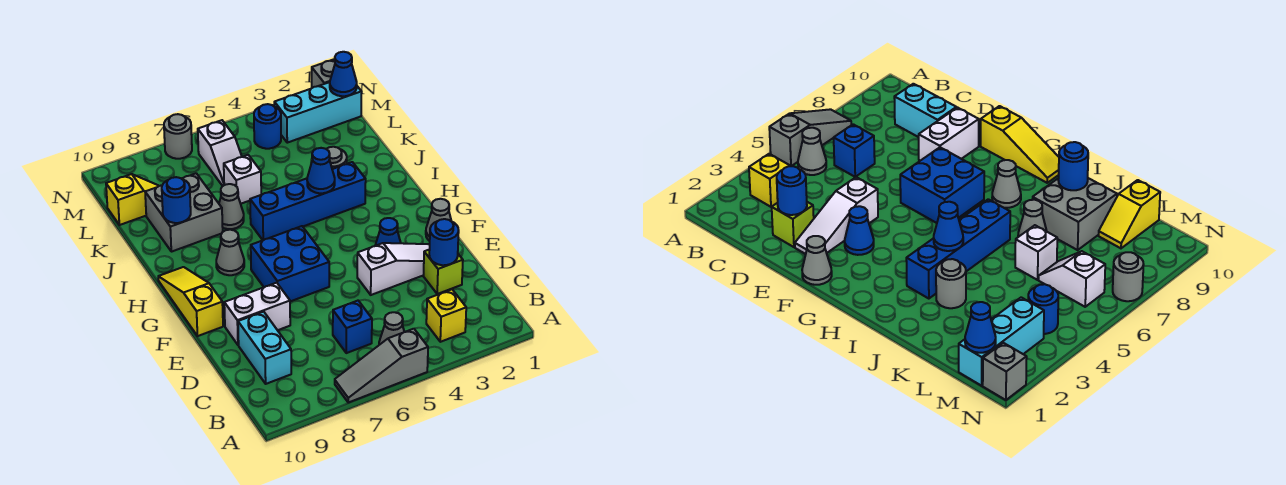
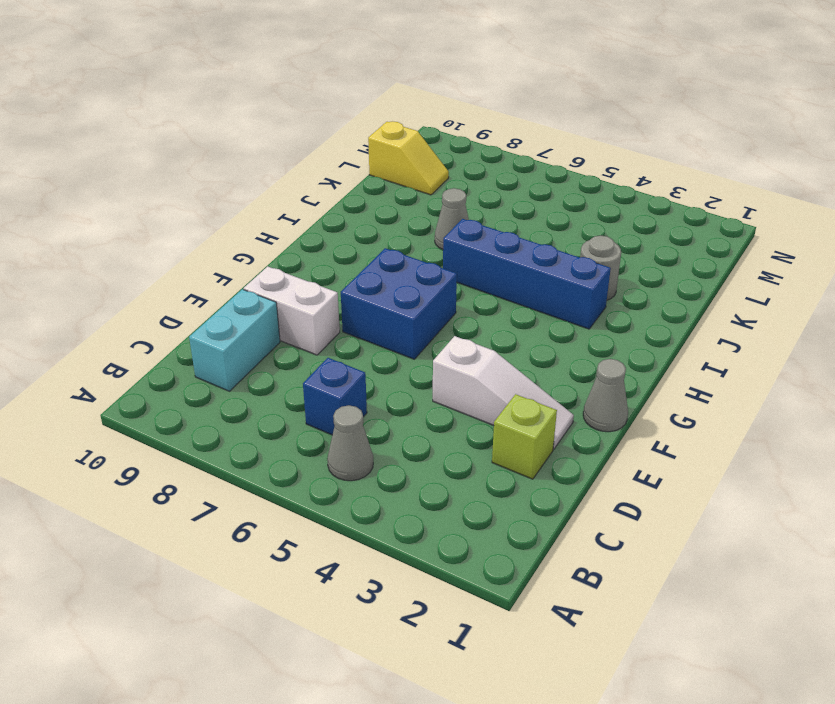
none -> grey slope A5:A7 level 1 top 5
none -> yellow brick B3 level 1
none -> blue cone F3 level 1

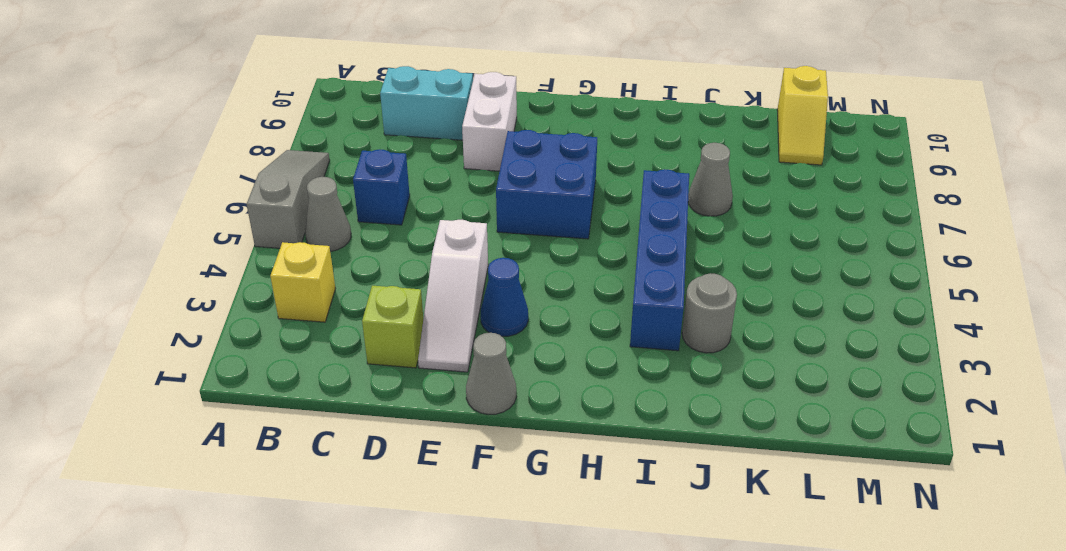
none -> yellow slope F10:H10 level 1 top F
none -> grey cone H8 level 1
none -> grey brick J8:K9 level 1

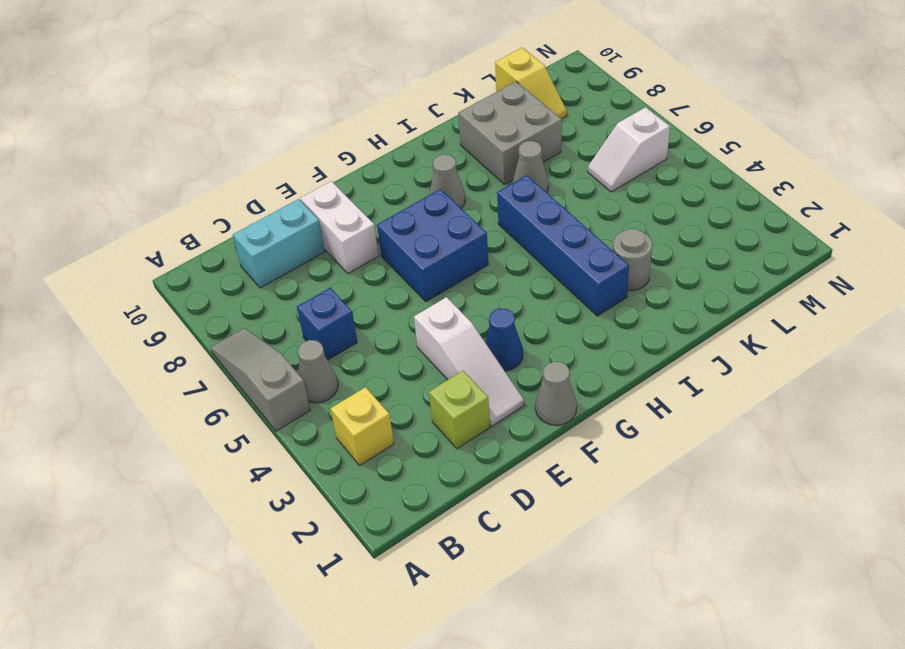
none -> yellow slope F10:H10 level 1 top F
none -> white brick K6 level 1
none -> cyan brick M1:M3 level 1

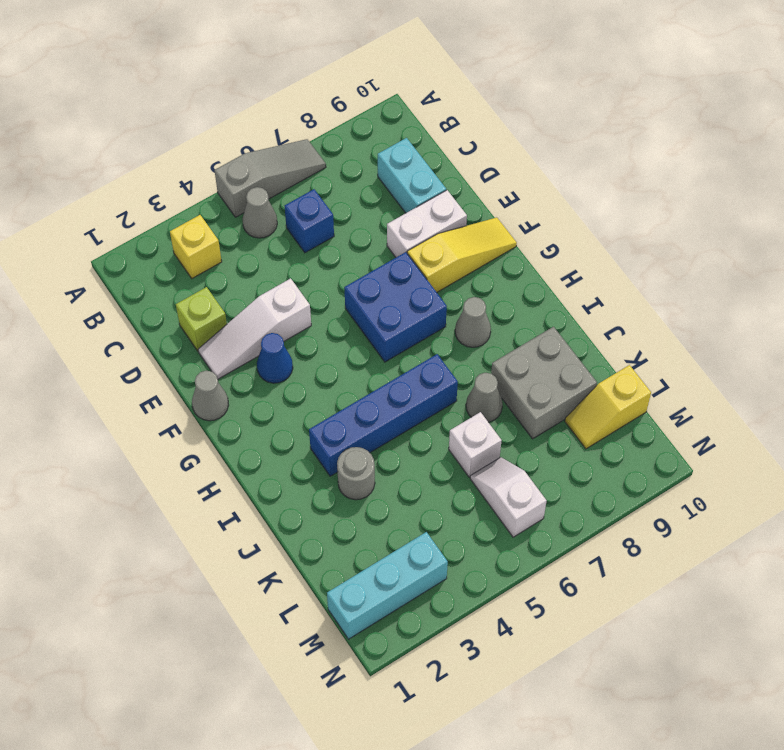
yellow slope F8:F10 level 1 top 8 -> yellow slope F10:H10 level 1 top F
none -> blue round brick M4 level 1
none -> grey brick N1 level 1
none -> grey round brick N7 level 1

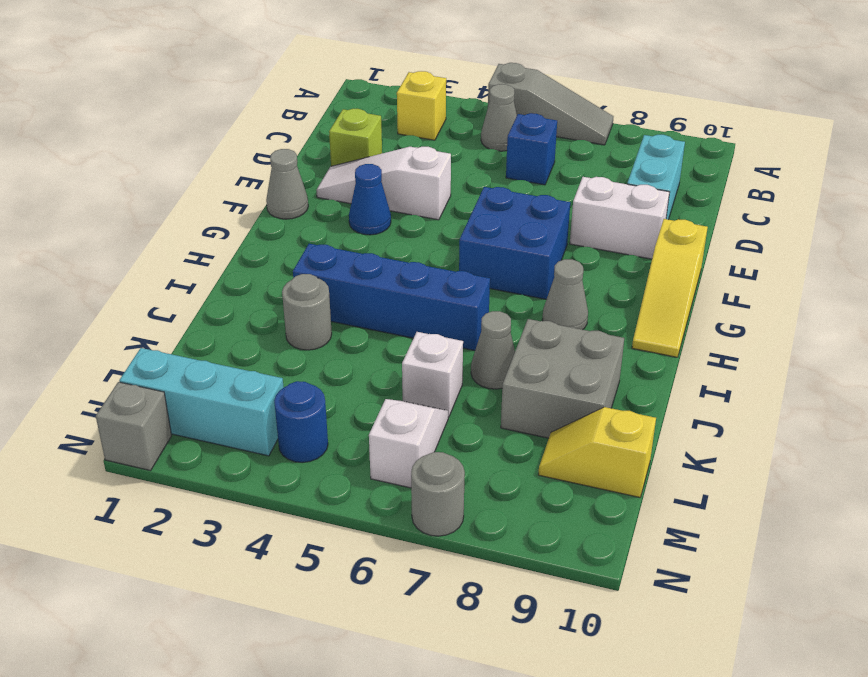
none -> blue round brick D2 level 2
none -> blue cone I4 level 2
none -> blue round brick J9 level 2

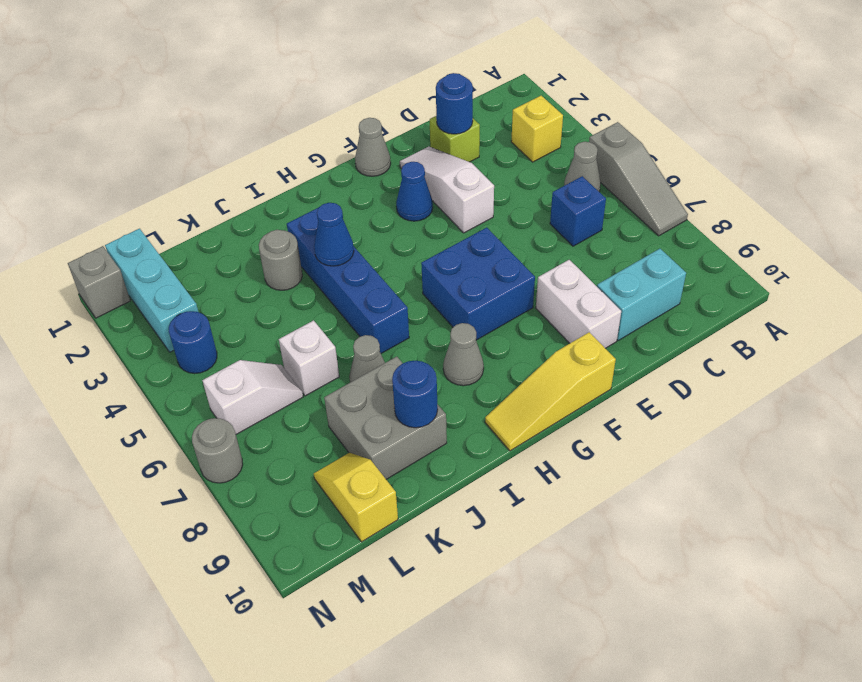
none -> blue cone M1 level 2

